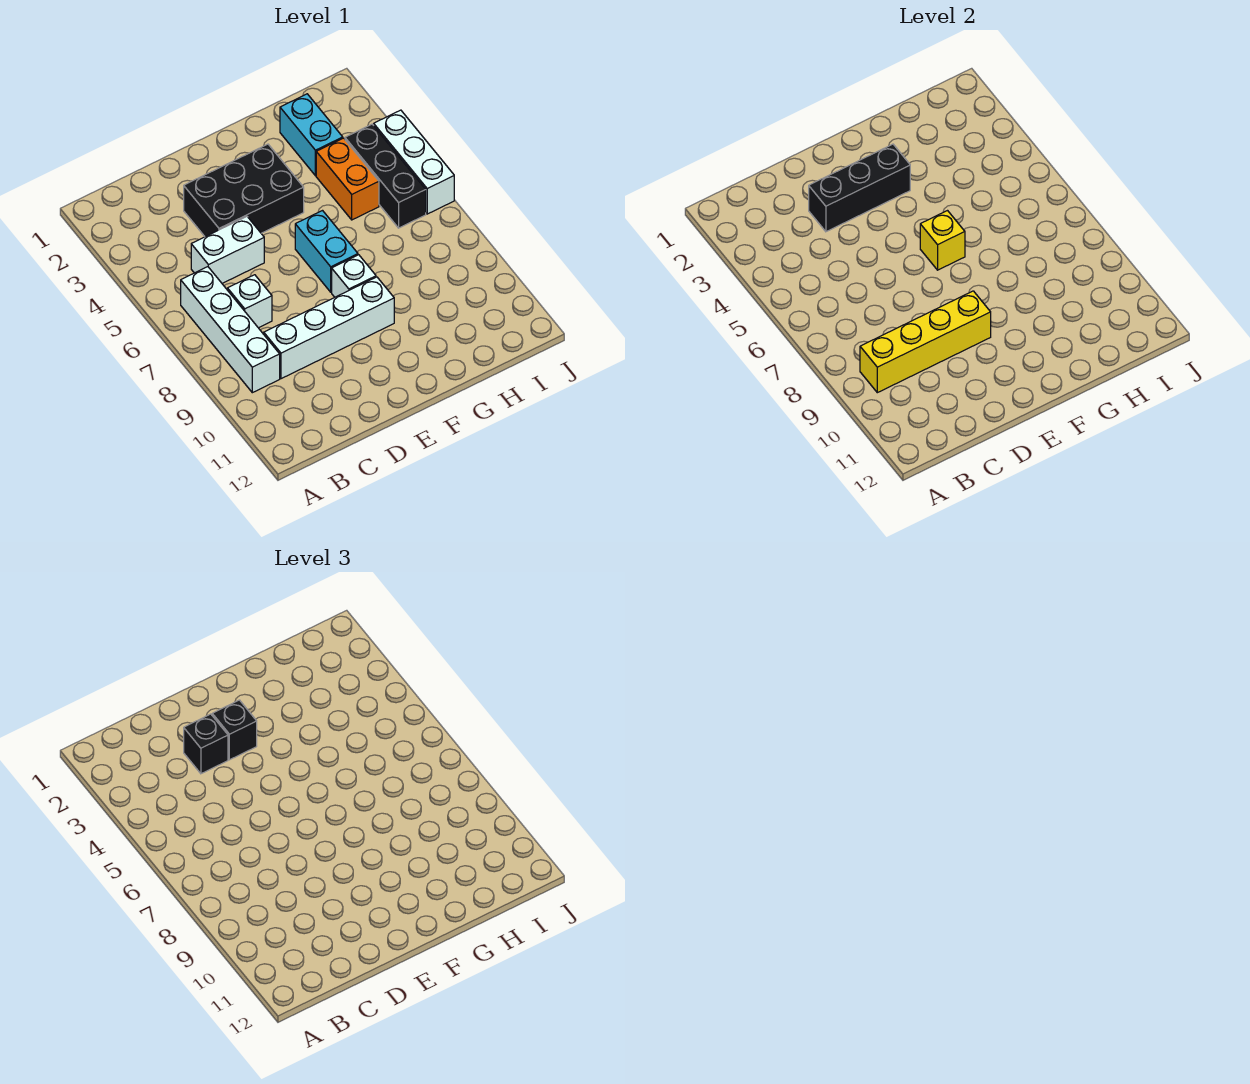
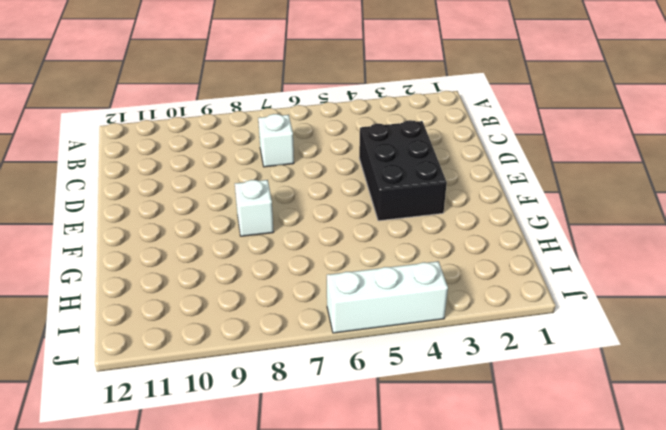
none -> white brick B6:B9 level 1
none -> white brick C5:D5 level 1
none -> white brick C9:F9 level 1

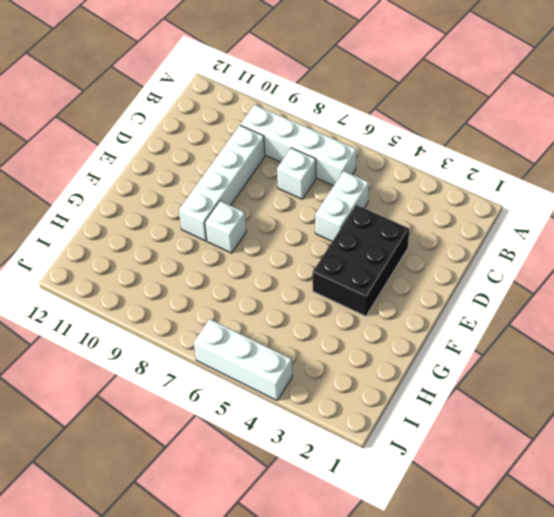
none -> cyan brick F6:F7 level 1
none -> cyan brick H2:H3 level 1
none -> orange brick H4:H5 level 1

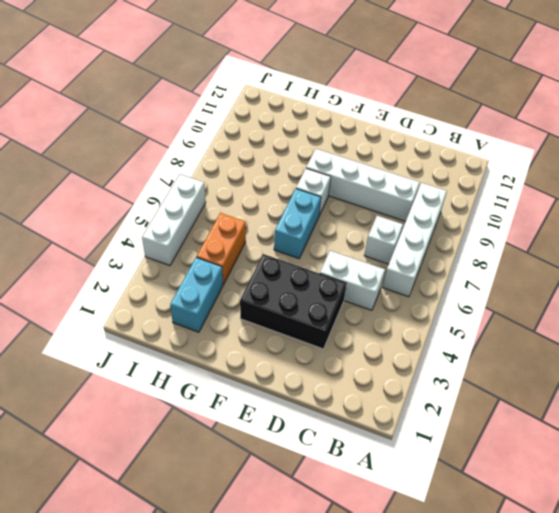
none -> black brick I4:I6 level 1
none -> yellow brick B9:E9 level 2
none -> black brick D3:F3 level 2

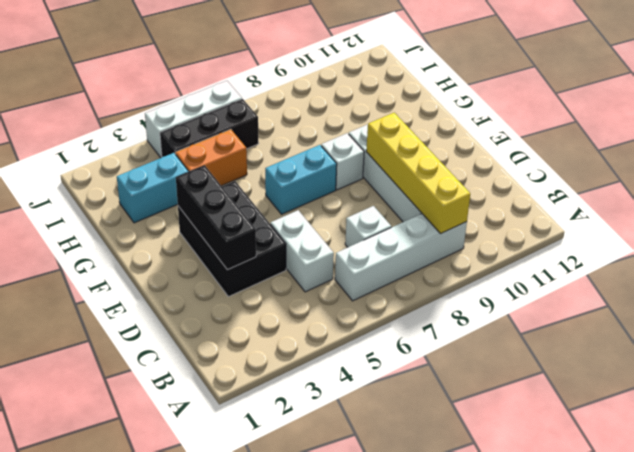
none -> yellow brick F6 level 2
none -> black brick D3 level 3
none -> black brick E3 level 3

